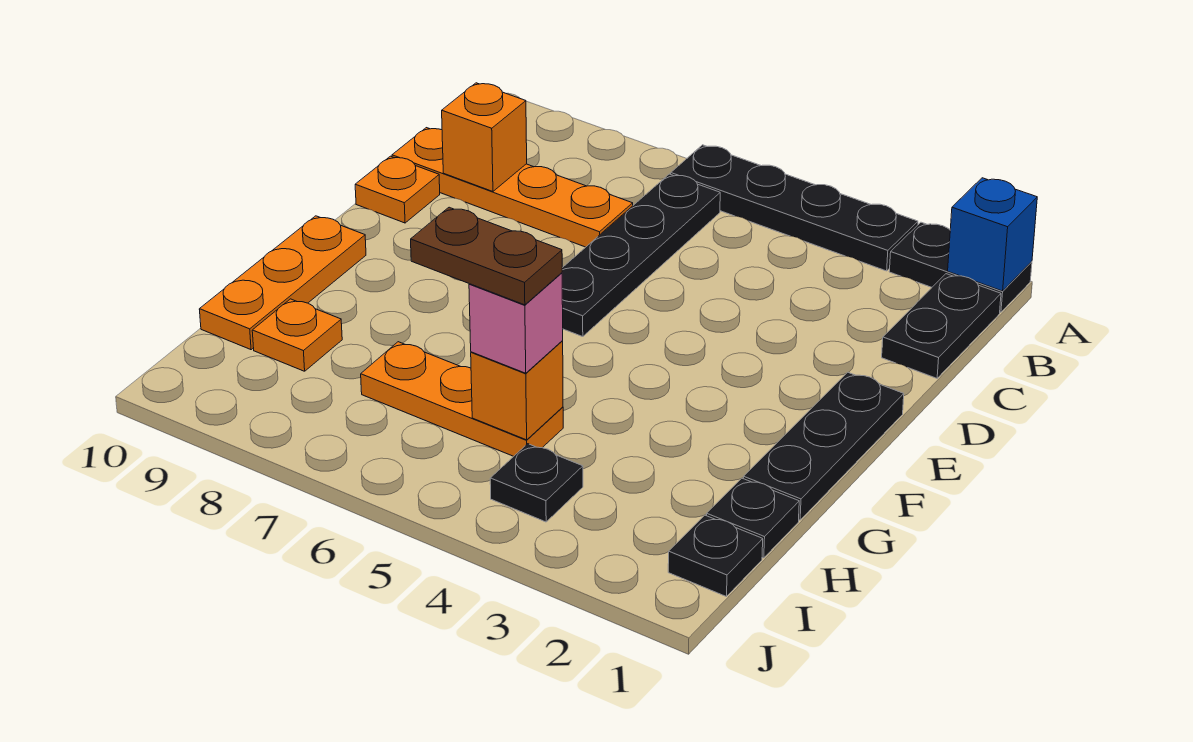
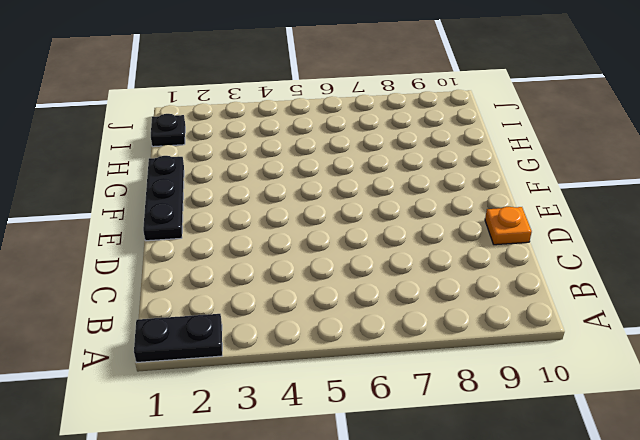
none -> black plate A3:A6 level 1
none -> black plate B1:C1 level 1
none -> black plate B6:E6 level 1

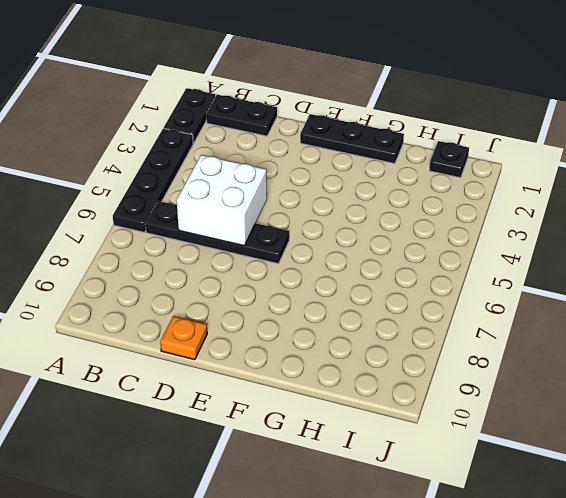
white brick C5:D6 level 2 -> none
none -> orange plate C7:C10 level 1
none -> orange plate F10:H10 level 1
none -> black plate H1 level 1

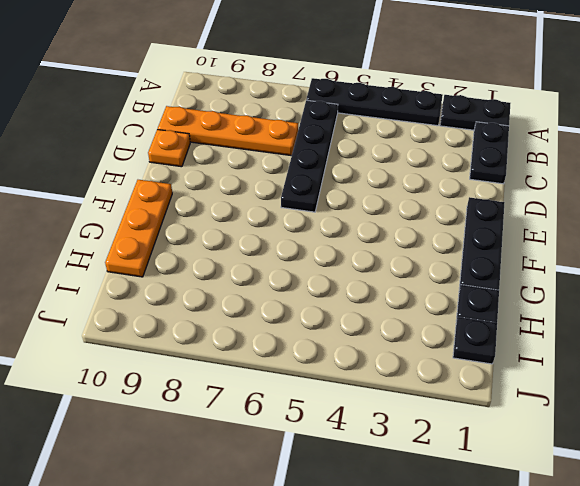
none -> orange plate H5:H7 level 1
none -> orange plate H9 level 1
none -> black plate I4 level 1

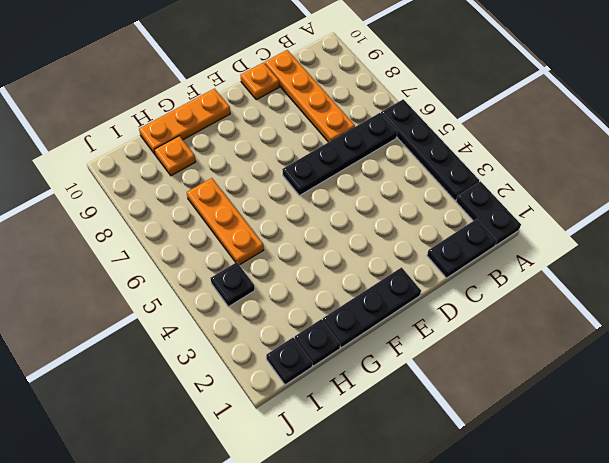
none -> blue brick A1 level 2
none -> orange brick C9 level 2
none -> orange brick H5 level 2

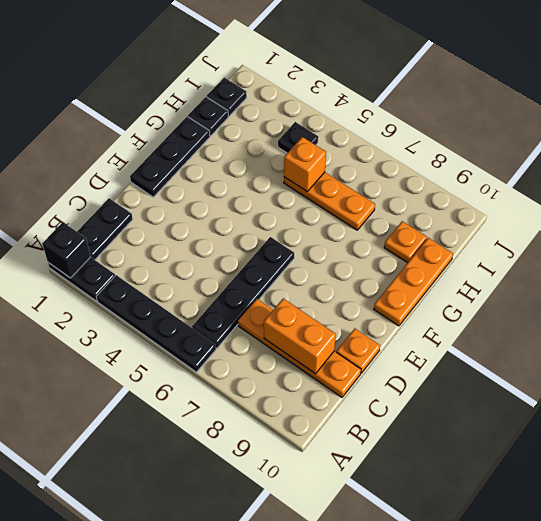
black brick A1 level 2 -> blue brick A1 level 2
orange brick C8:C9 level 2 -> orange brick C9 level 2
none -> pink brick H5 level 3
none -> brown plate H5:H6 level 4

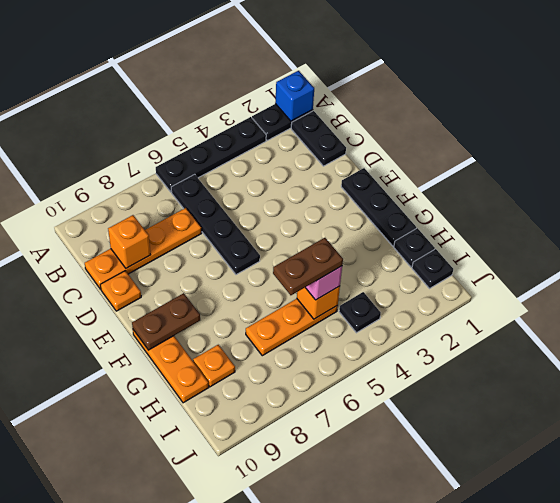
brown plate F9:F10 level 2 -> none

